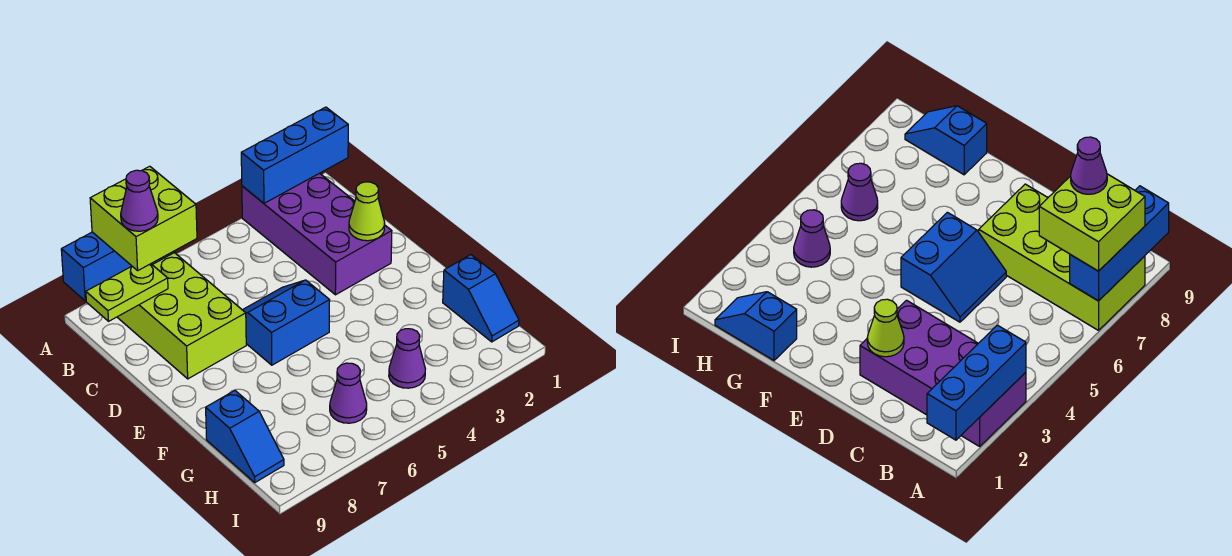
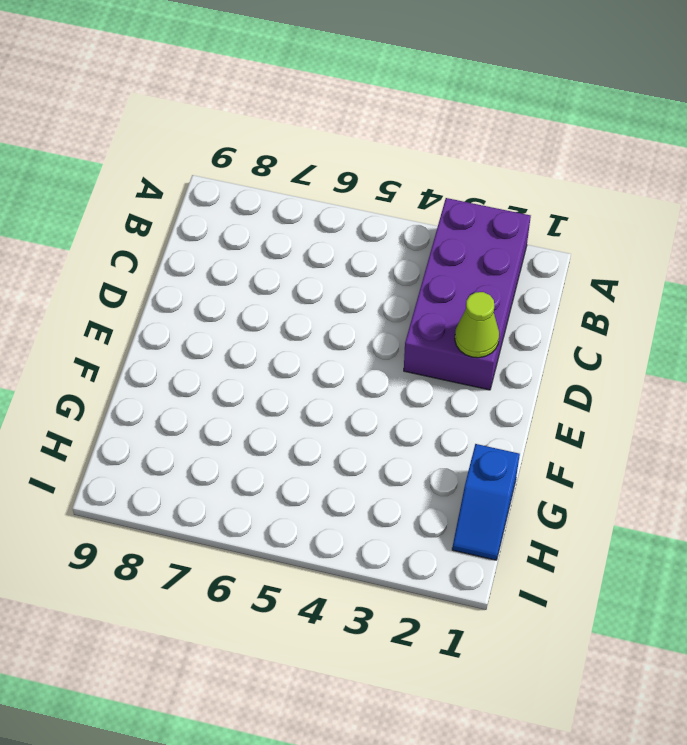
none -> lime brick A7:D8 level 1
none -> blue slope D5:E6 level 1 top E
none -> blue slope G9:H9 level 1 top G

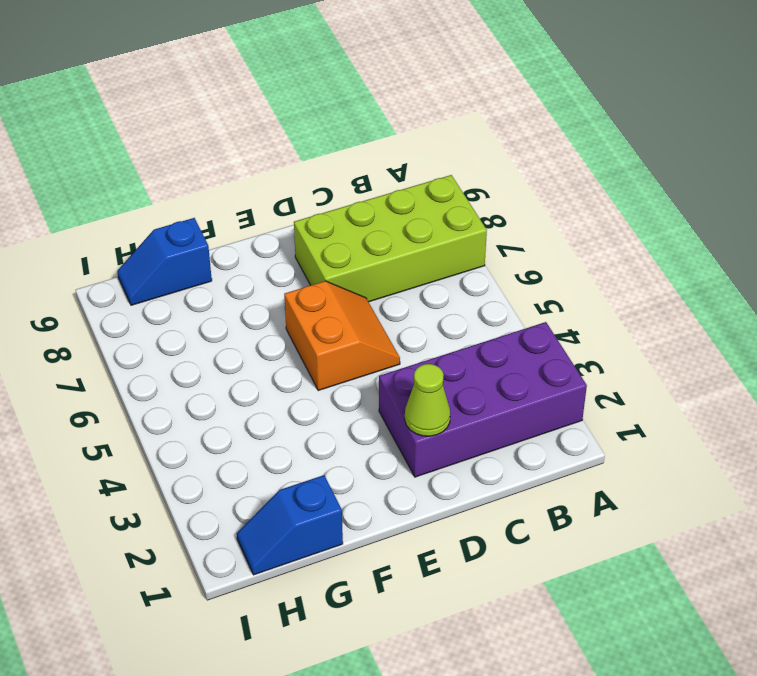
orange slope D5:E6 level 1 top E -> blue slope D5:E6 level 1 top E
none -> purple cone H4 level 1
none -> purple cone H6 level 1
none -> blue brick A1:A3 level 2

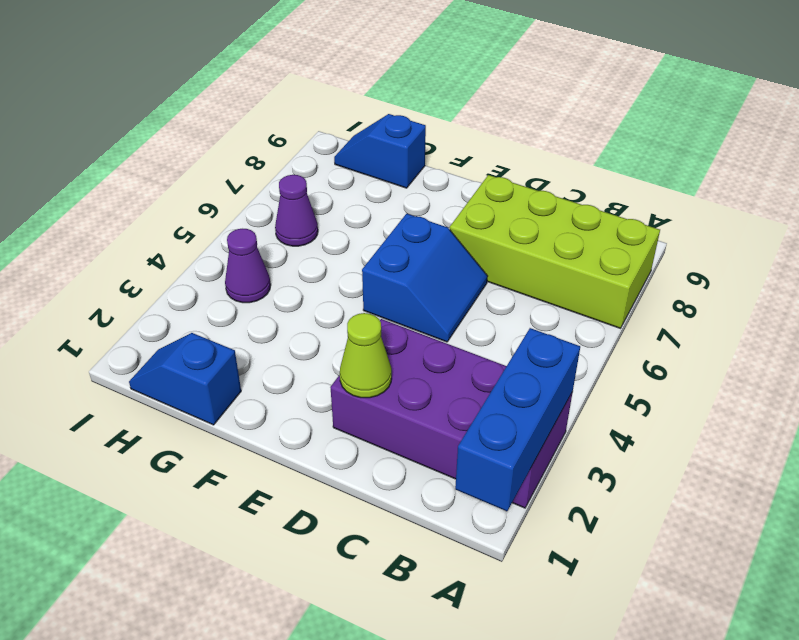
none -> blue brick A7:A9 level 2
none -> lime plate B8:B9 level 2
none -> lime brick A7:B8 level 3

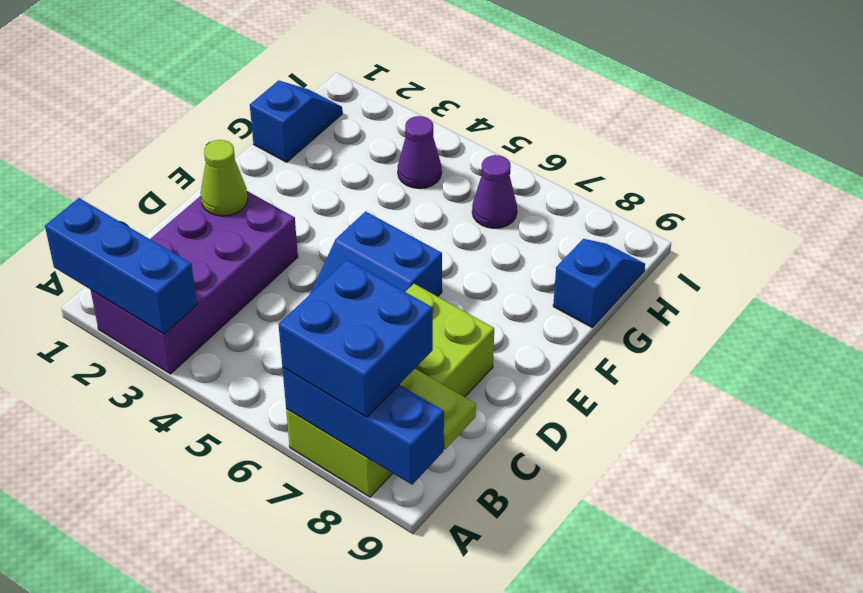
blue brick A7:B8 level 3 -> lime brick A7:B8 level 3
none -> purple cone B8 level 4

